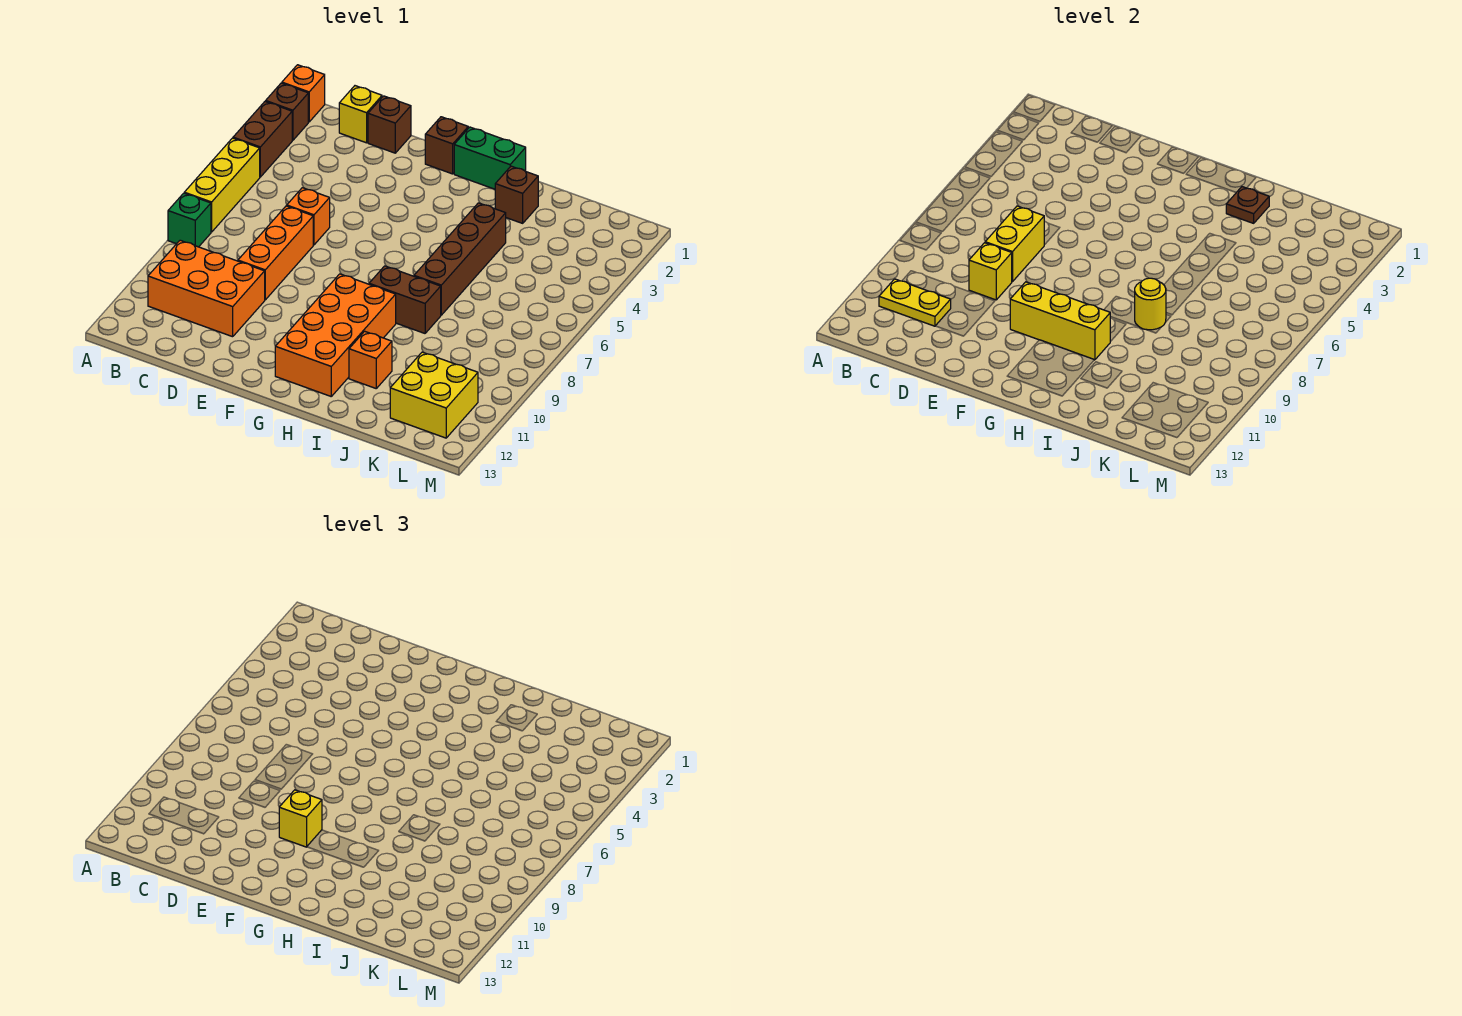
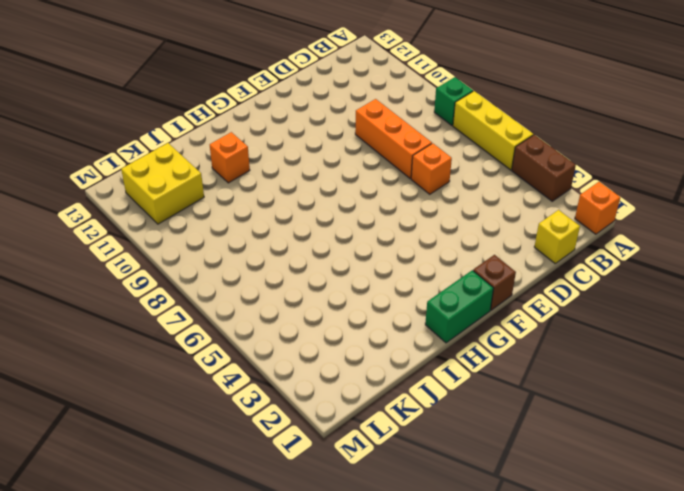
none -> brown brick A2 level 1
none -> orange brick B10:D11 level 1
none -> brown brick D1 level 1

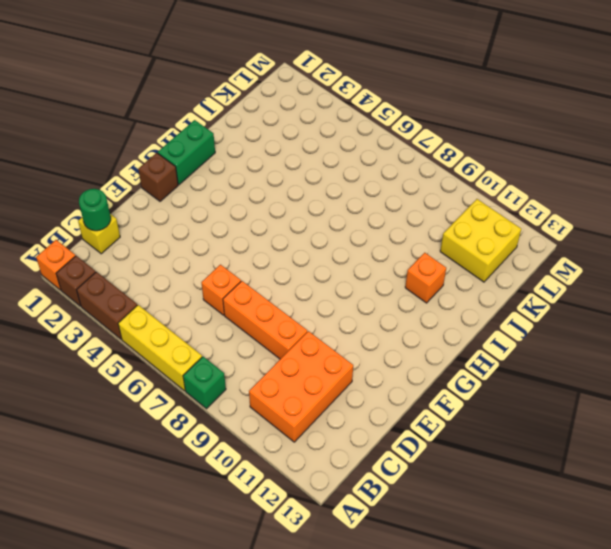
green round brick C1 level 2 -> none
none -> brown brick D1 level 1
none -> orange brick G9:H12 level 1
none -> brown brick H8:I8 level 1

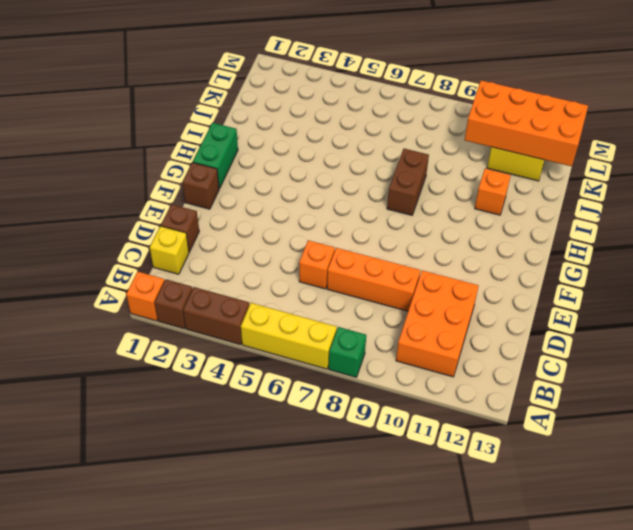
orange brick K10:L13 level 2 -> orange brick G9:H12 level 1
none -> brown brick I2 level 1
none -> brown brick I4:I7 level 1
none -> yellow plate B11:C11 level 2

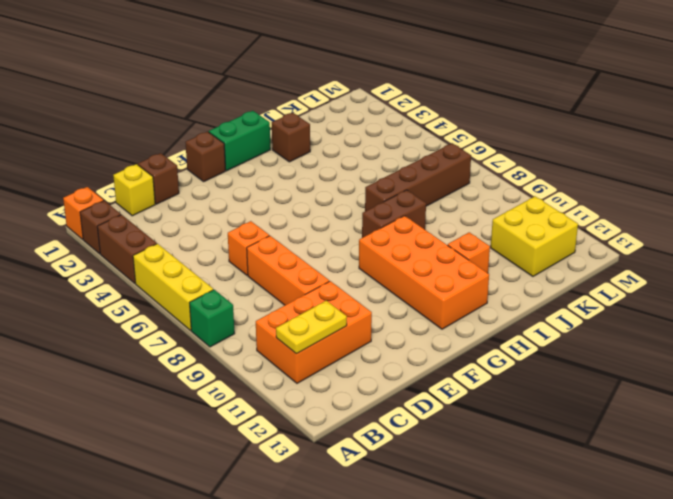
brown brick I7:L7 level 1 -> brown brick I4:I7 level 1
none -> yellow brick D7:D8 level 2
none -> yellow brick D9 level 2
none -> yellow brick F10:H10 level 2

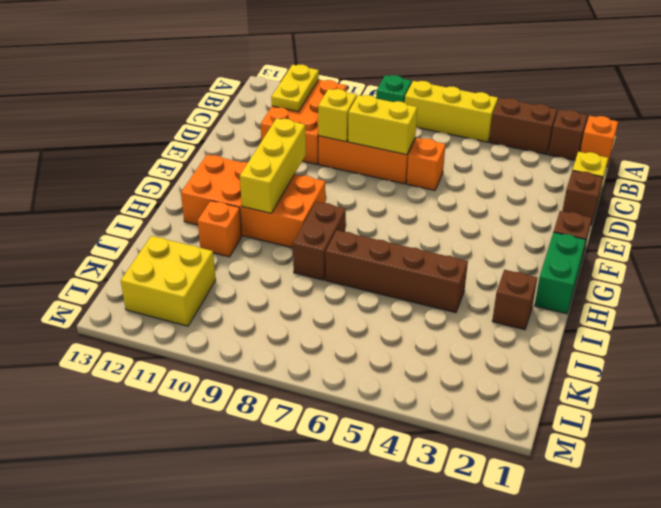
none -> brown plate I2 level 2
none -> yellow round brick I8 level 2
none -> yellow brick F10 level 3

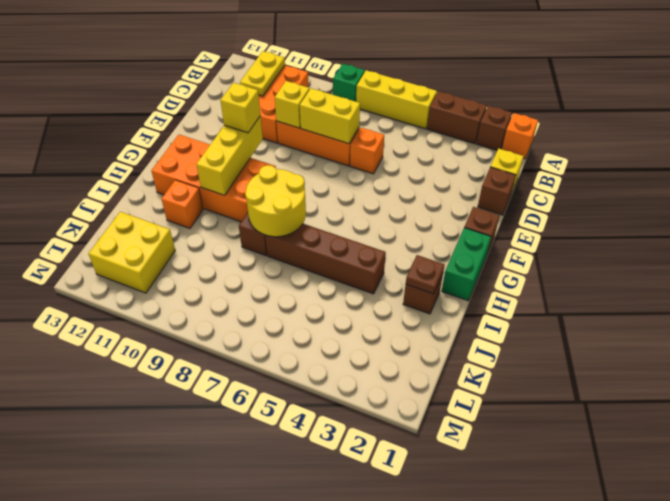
yellow round brick H7:I8 level 2 -> yellow round brick I8 level 2

